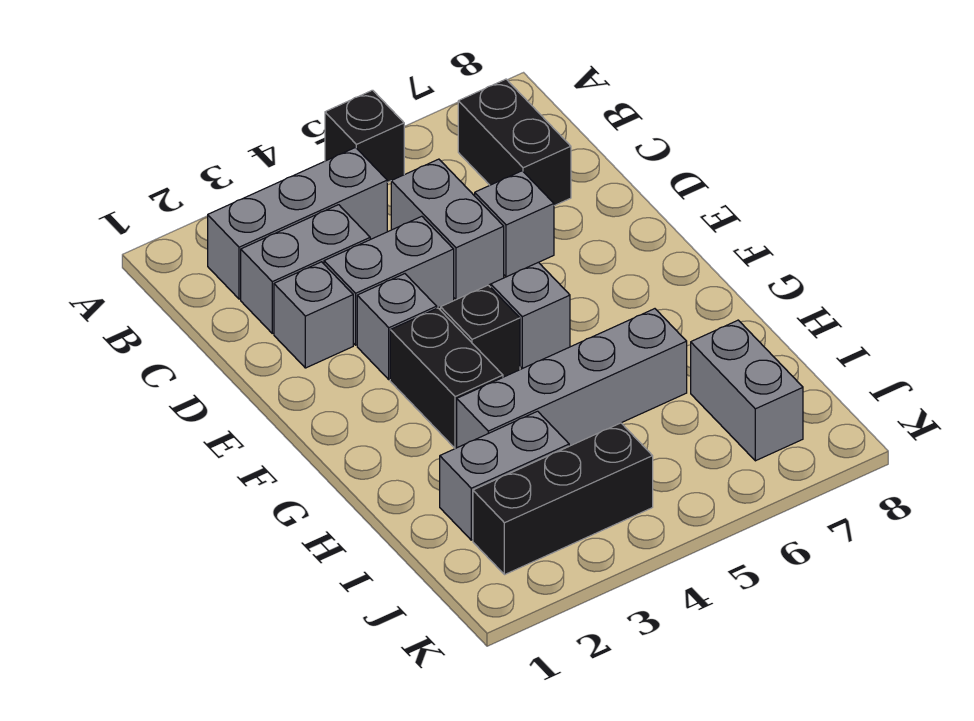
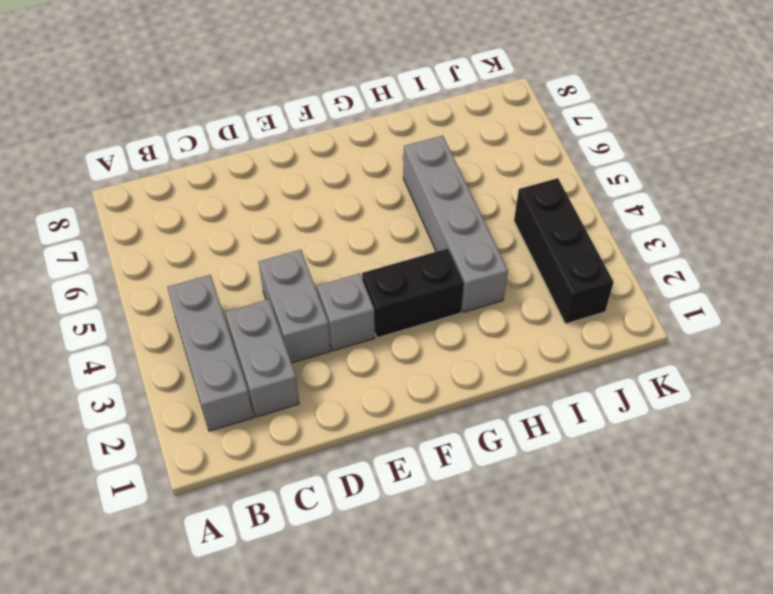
none -> black brick A5 level 1
none -> black brick B7:C7 level 1
none -> grey brick C5:D5 level 1

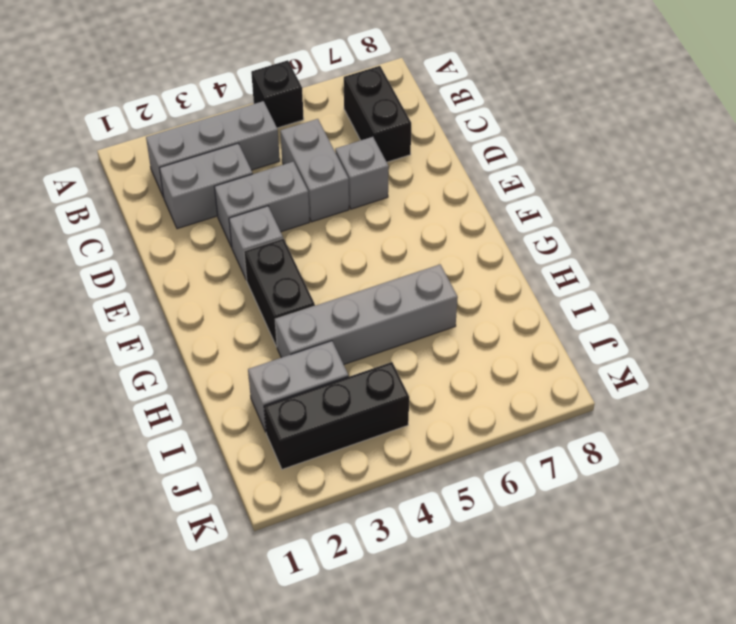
none -> grey brick D2 level 1
none -> black brick F4 level 1
none -> grey brick F5 level 1

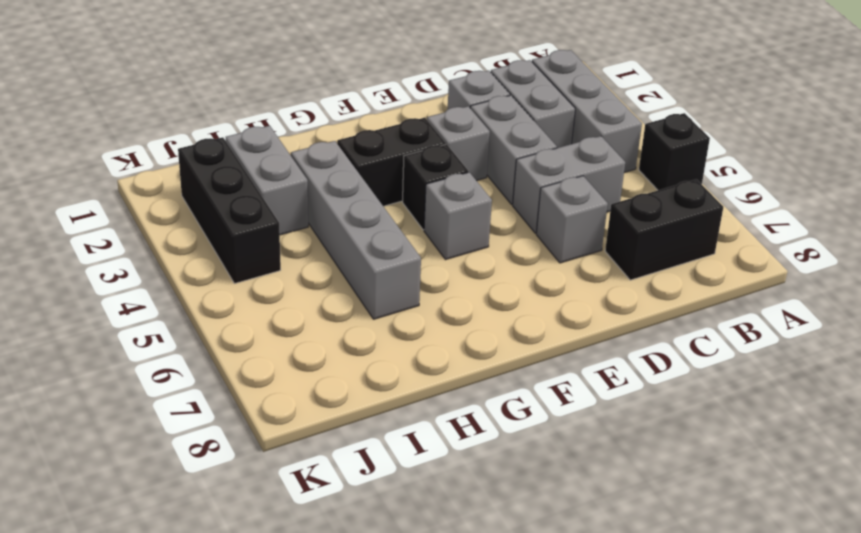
none -> grey brick I7:J7 level 1

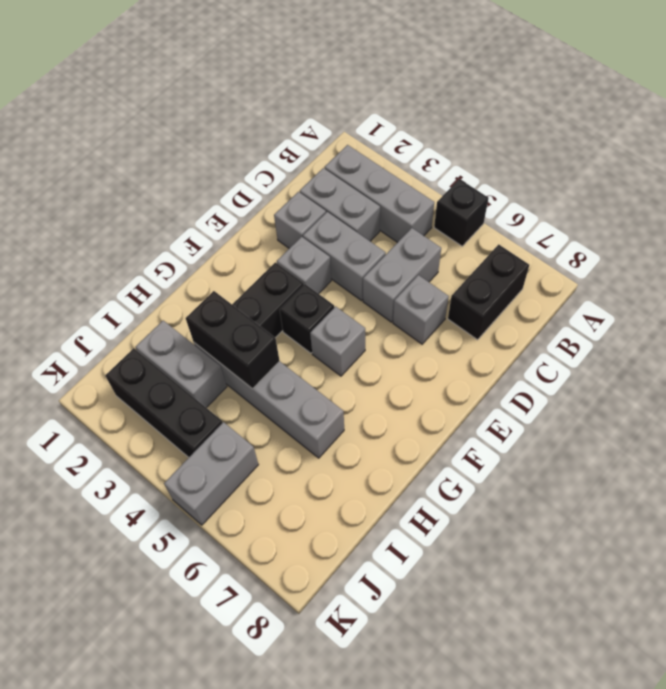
black brick H3:H4 level 2 -> none
grey brick J5:K5 level 1 -> grey brick I7:J7 level 1

